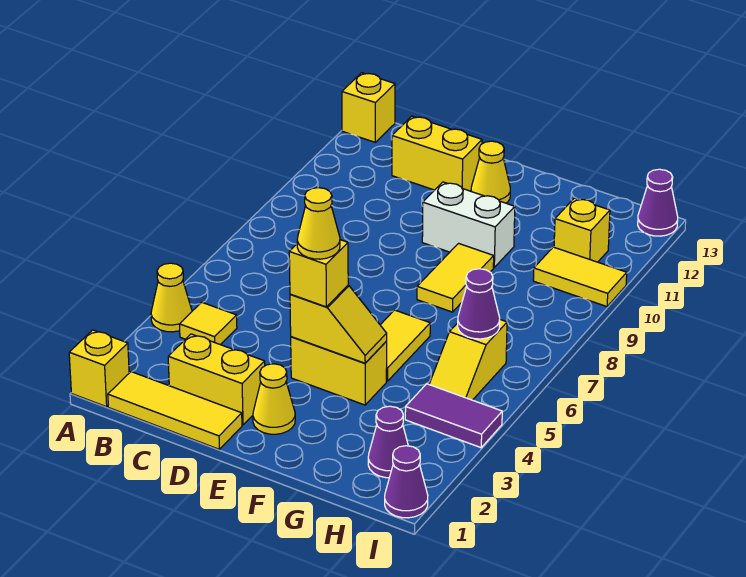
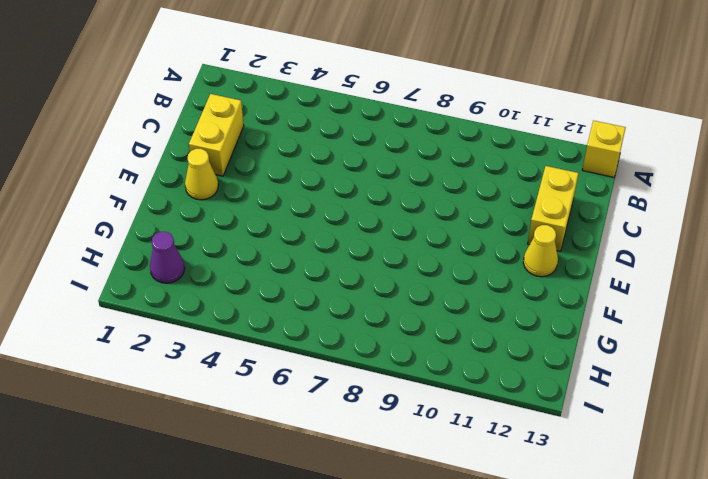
none -> yellow brick A1 level 1
none -> yellow cone A4 level 1
none -> yellow tile B1:D1 level 1

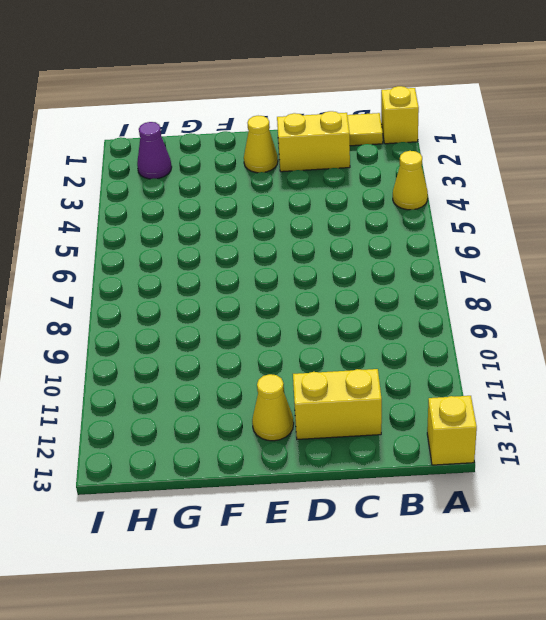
none -> yellow tile B4 level 1
none -> yellow brick E4:F4 level 1
none -> white brick E10:F10 level 1

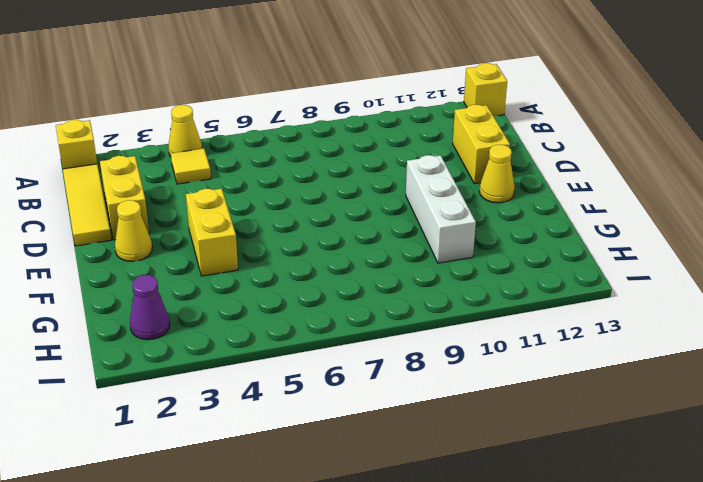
white brick E10:G10 level 1 -> white brick E10:F10 level 1
none -> yellow tile F5:F6 level 1
none -> yellow tile F8:F9 level 1
none -> purple tile H4:I4 level 1

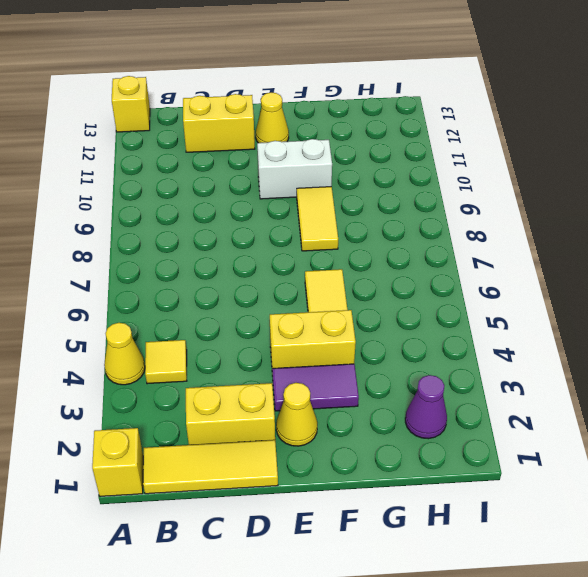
purple tile E3:F3 level 1 -> purple tile H4:I4 level 1
none -> yellow slope H5:H6 level 1 top 6
none -> yellow tile H10:I10 level 1
none -> yellow brick H11 level 1

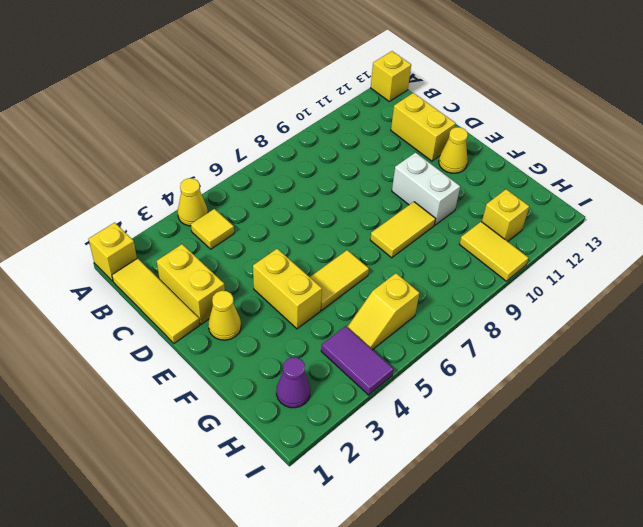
none -> purple cone I1 level 1
none -> purple cone I13 level 1
none -> yellow slope E4:F4 level 2 top E

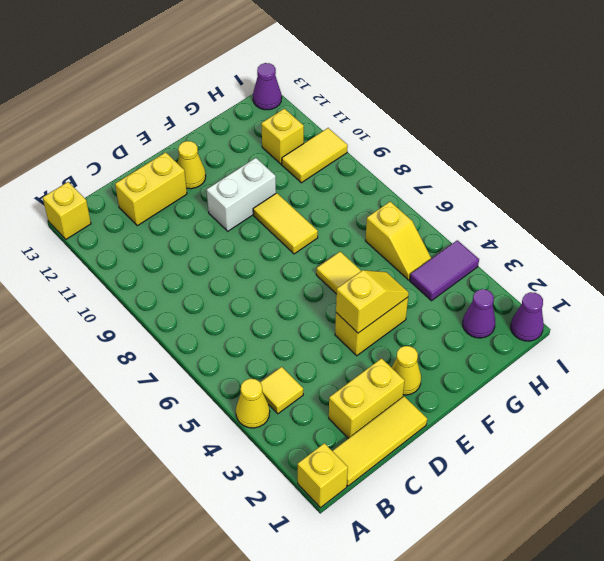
none -> purple cone H6 level 2
none -> yellow brick E4 level 3
none -> yellow cone E4 level 4

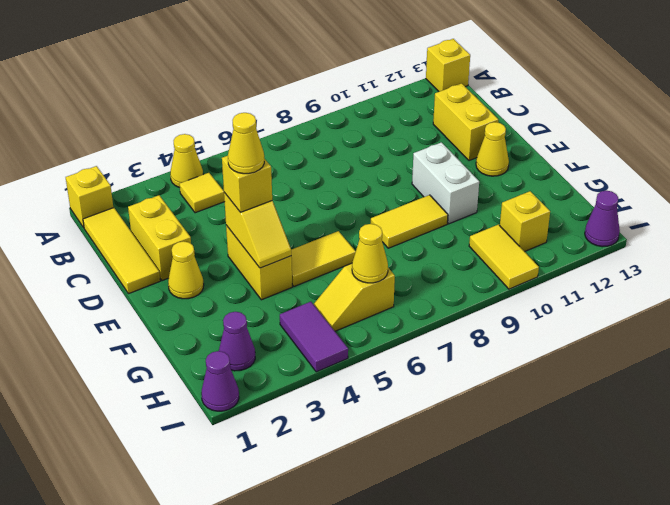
yellow cone H6 level 2 -> purple cone H6 level 2

